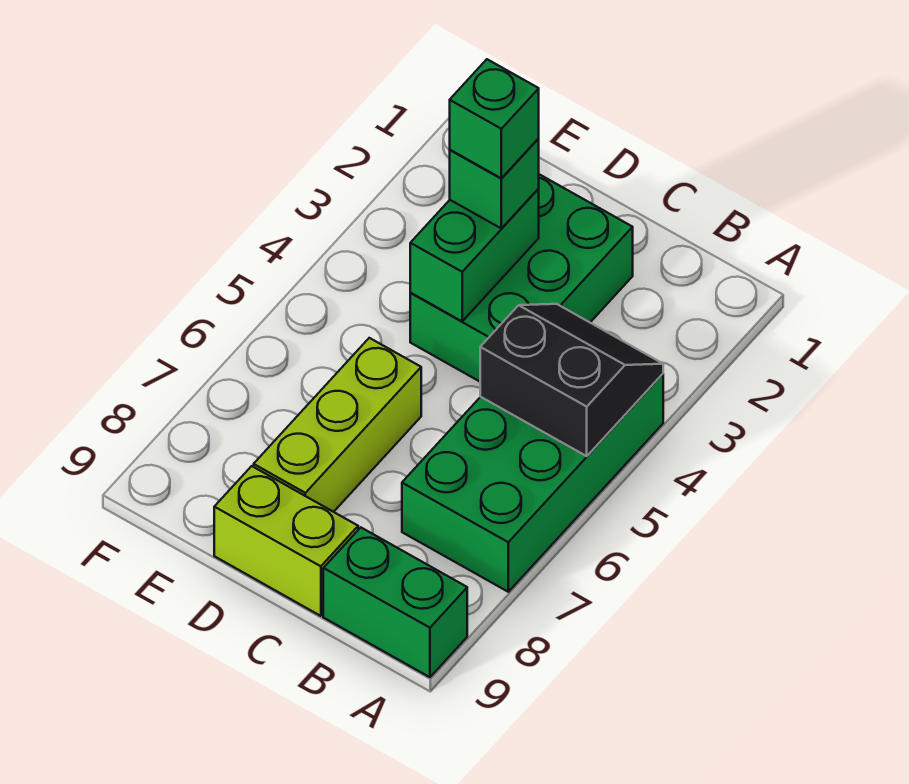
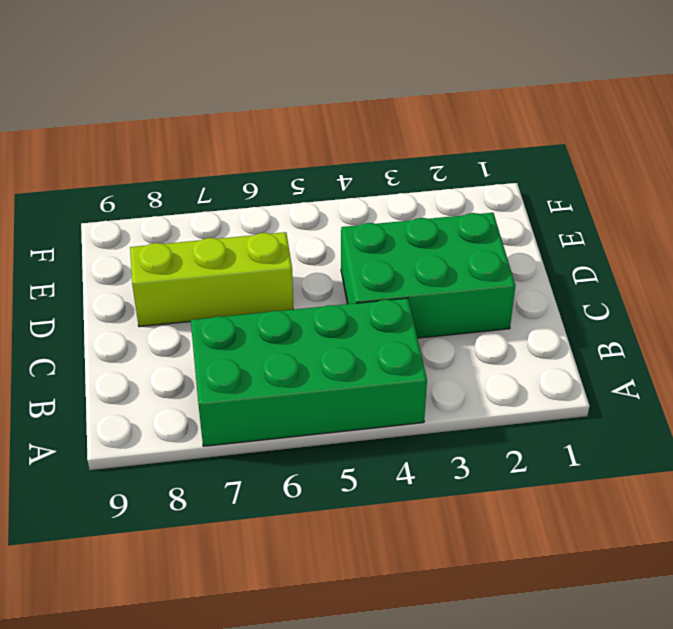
none -> green brick A9:B9 level 1
none -> lime brick C9:D9 level 1

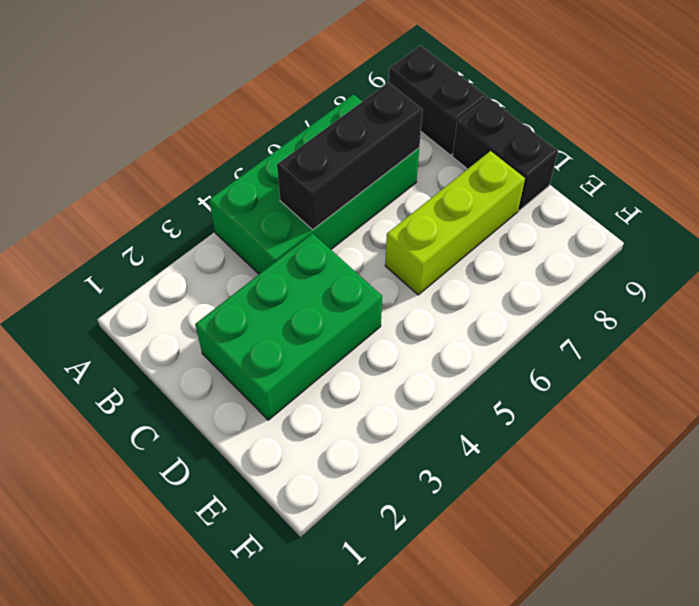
black brick A9:B9 level 1 -> green brick A9:B9 level 1
black brick B5:B7 level 2 -> black slope A4:B5 level 2 top 5
black brick C9:D9 level 1 -> lime brick C9:D9 level 1
none -> green brick D3:D4 level 2
none -> green brick D3 level 3

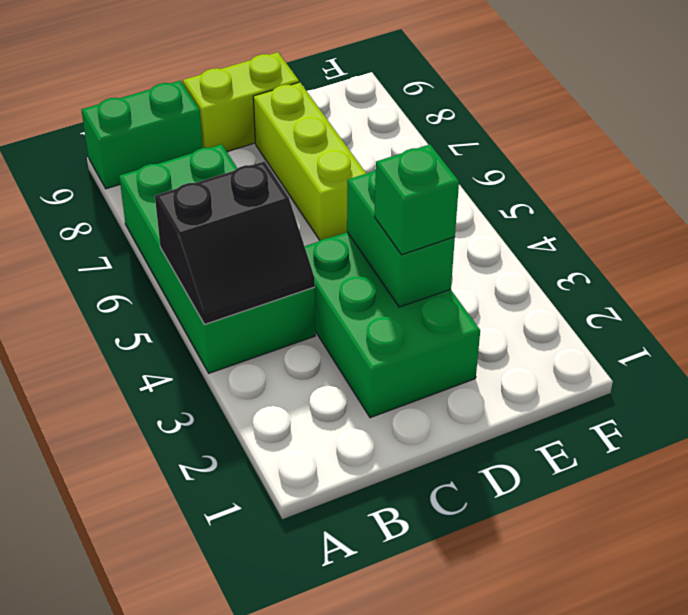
none -> green brick D3 level 4

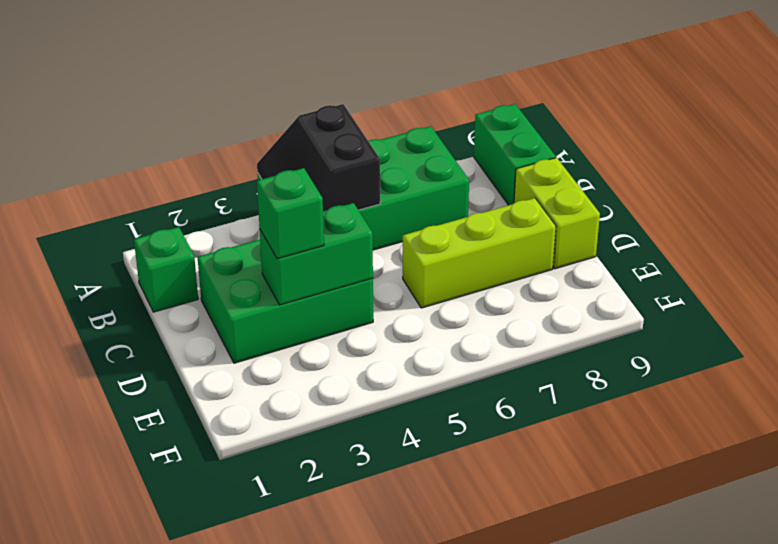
green brick B1 level 1 -> green brick D3 level 4

